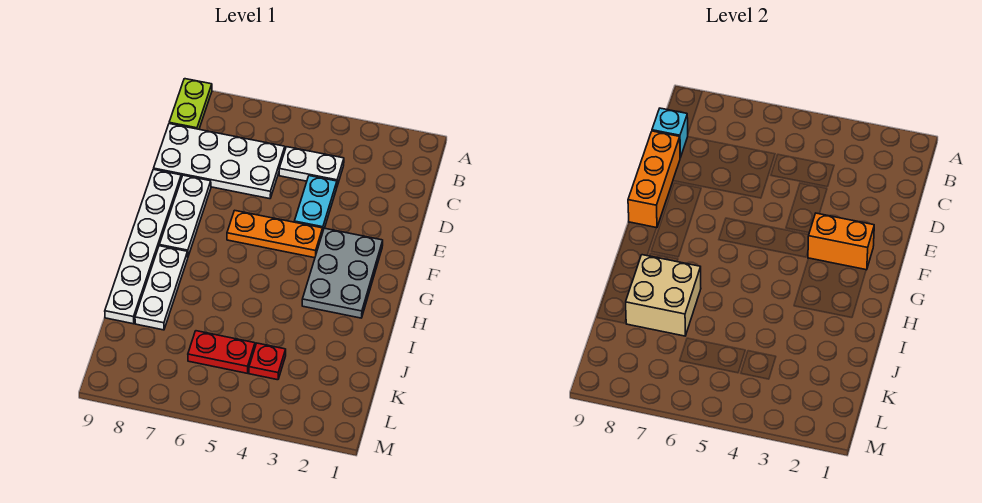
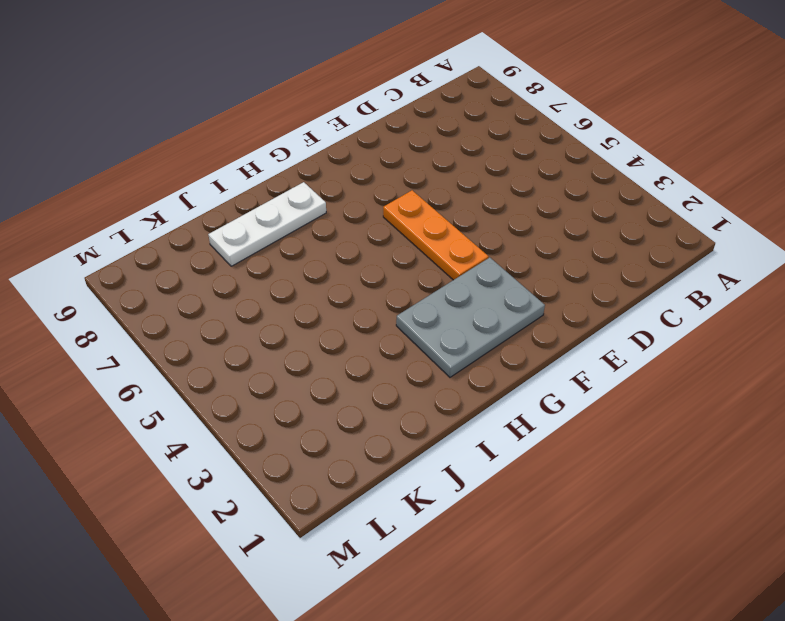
none -> lime plate A9:B9 level 1
none -> white plate C4:C5 level 1
none -> white plate C6:D9 level 1

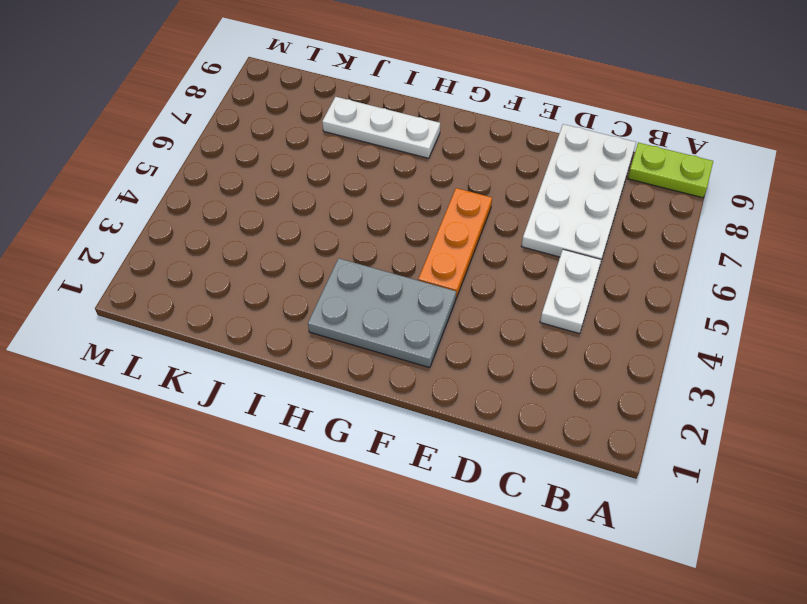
none -> cyan plate D4:E4 level 1
none -> white plate E8:G8 level 1
none -> white plate E9:J9 level 1

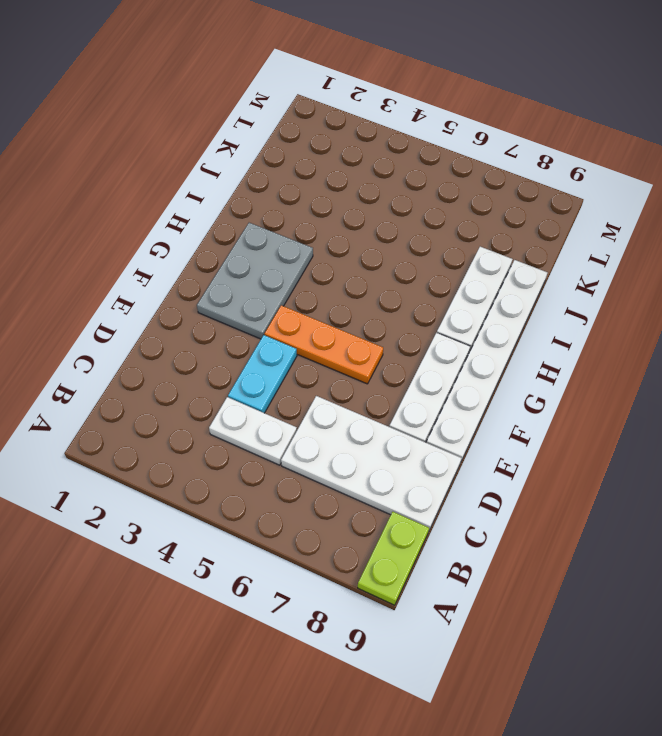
none -> red plate K4 level 1
none -> red plate K5:K6 level 1
none -> cyan brick C9 level 2

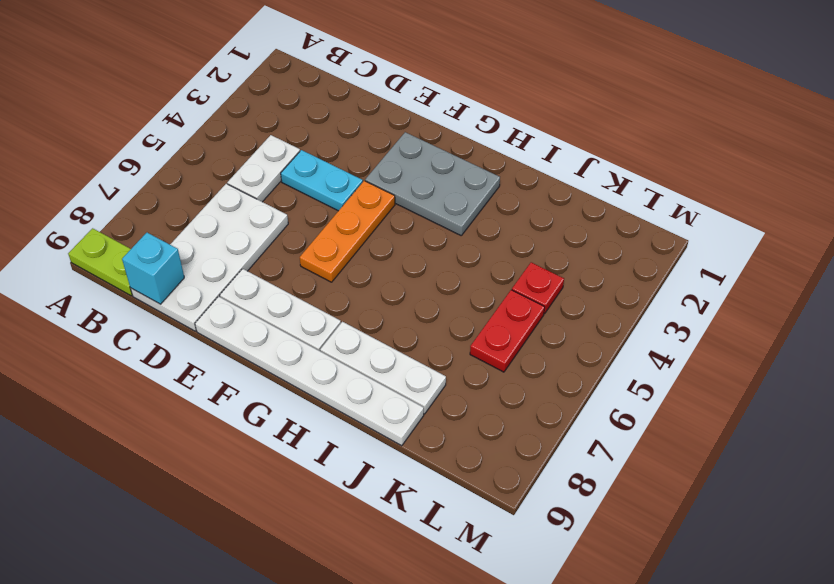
none -> orange brick D9:F9 level 2
none -> orange brick F2:F3 level 2
none -> tan brick I7:J8 level 2

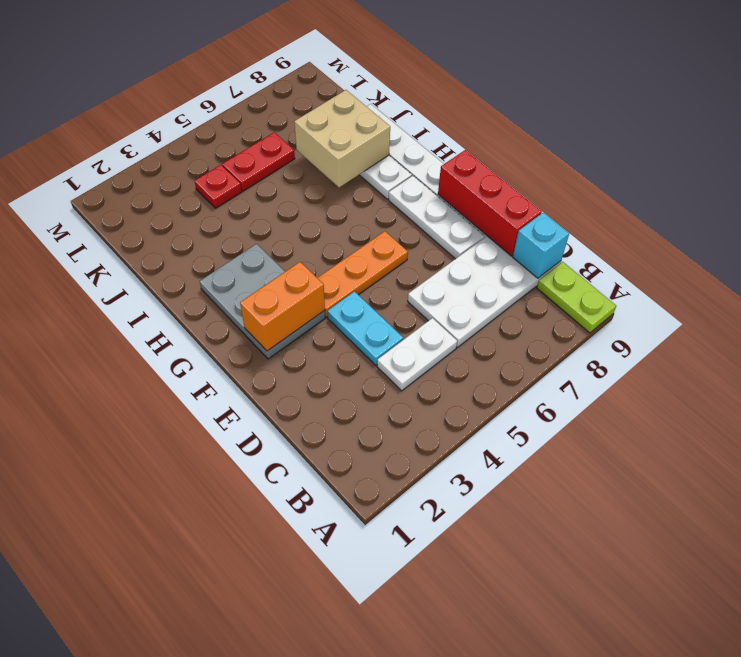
red brick D9:F9 level 2 -> orange brick D9:F9 level 2

